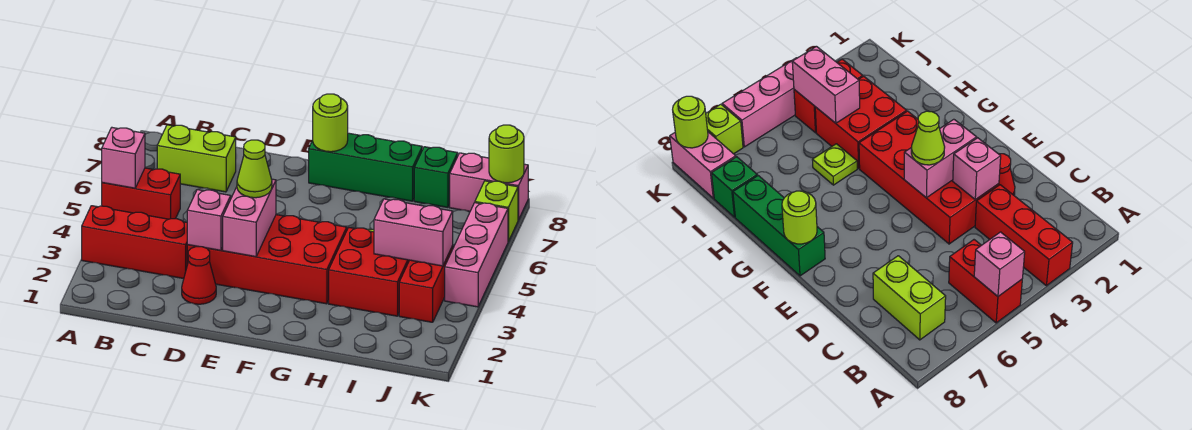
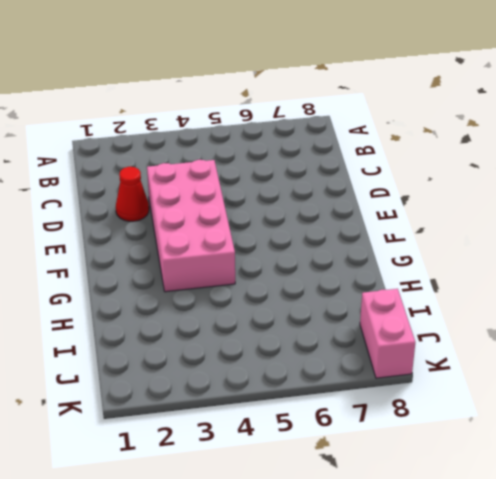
pink brick D3:G4 level 1 -> red brick D3:G4 level 1
none -> red brick A3:C3 level 1
none -> red brick A5:B5 level 1
none -> lime brick B7:C7 level 1

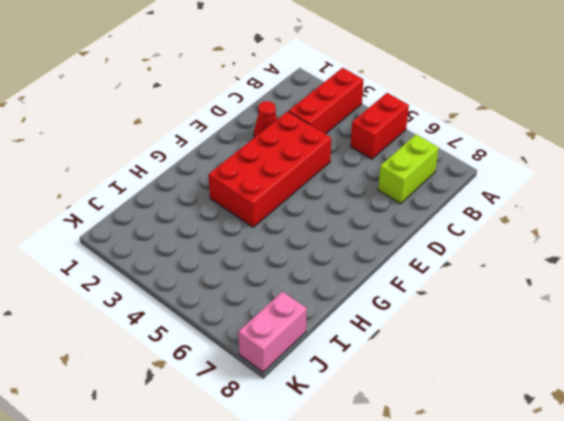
none -> green brick F8:H8 level 1
none -> red brick H3:I4 level 1
none -> lime plate H5 level 1

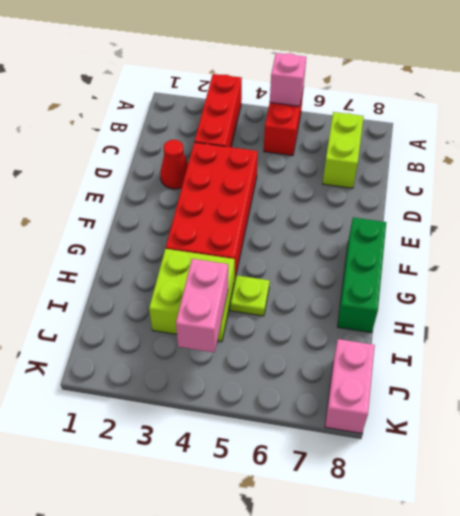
lime brick H3:I4 level 1 -> red brick H3:I4 level 1
none -> green brick I8 level 1
none -> red brick J3:J4 level 1
none -> pink brick K4:K6 level 1

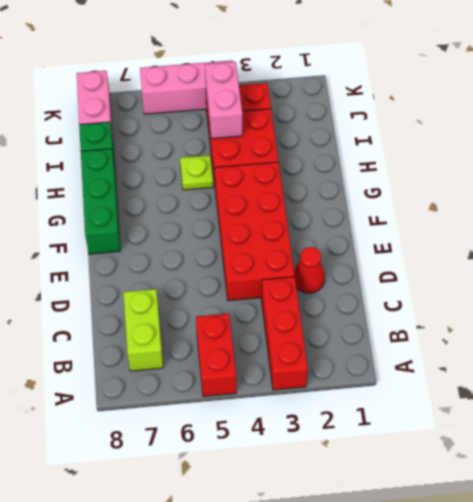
none -> lime brick K7 level 1
none -> pink brick A5 level 2
none -> pink brick D3 level 2

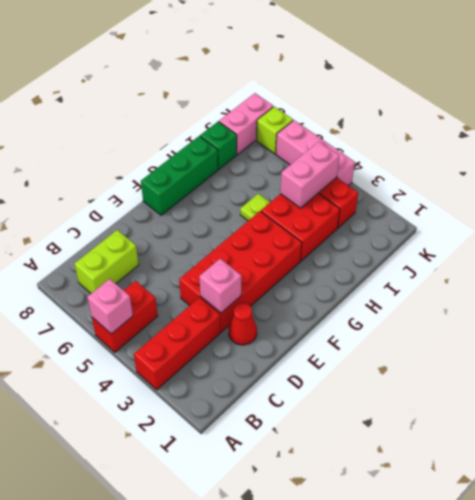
none -> pink brick E3:E4 level 2
none -> lime round brick F8 level 2
none -> lime round brick K8 level 2

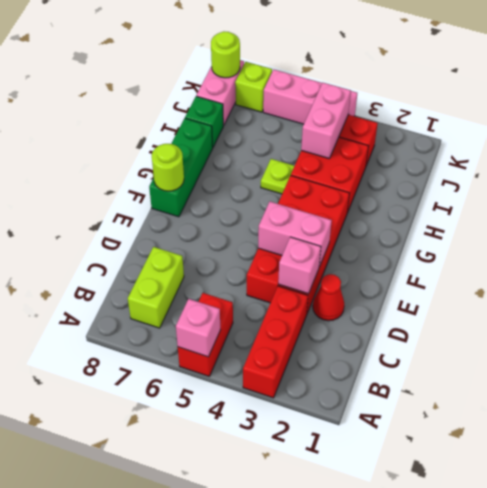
none -> lime cone E4 level 3

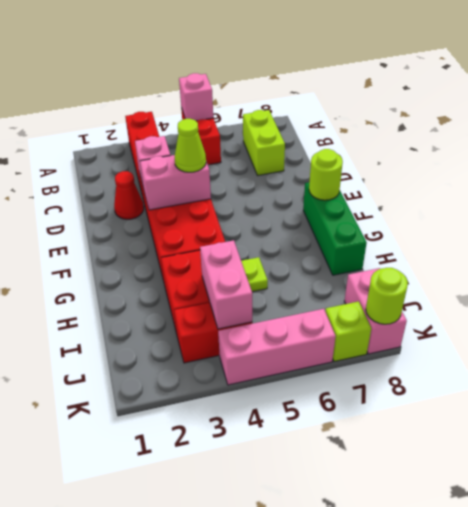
none -> green brick I8 level 1

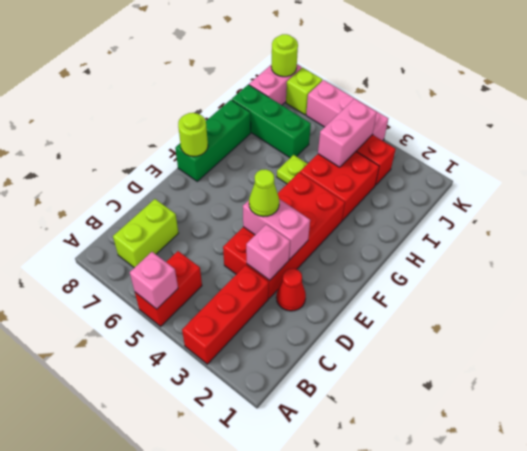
green brick I6:I8 level 1 -> green brick I8 level 1

